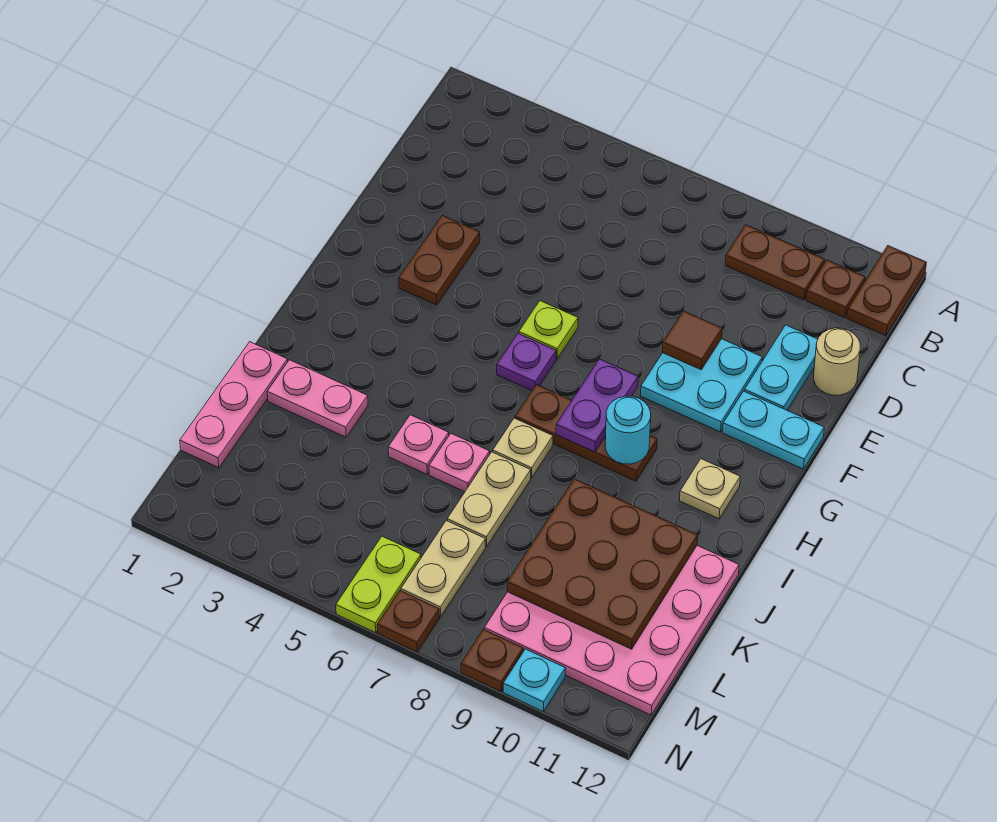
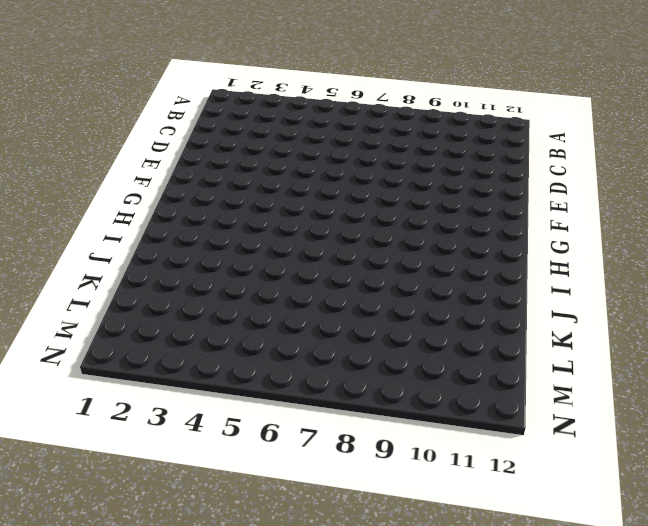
none -> brown plate A12:B12 level 1
none -> brown plate B9:B10 level 1
none -> brown plate B11 level 1

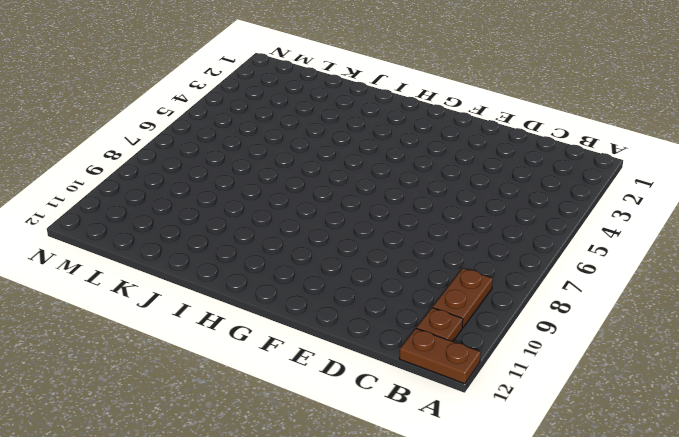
none -> cyan plate D11:E11 level 1
none -> tan round brick D12 level 1
none -> brown plate E3:F3 level 1

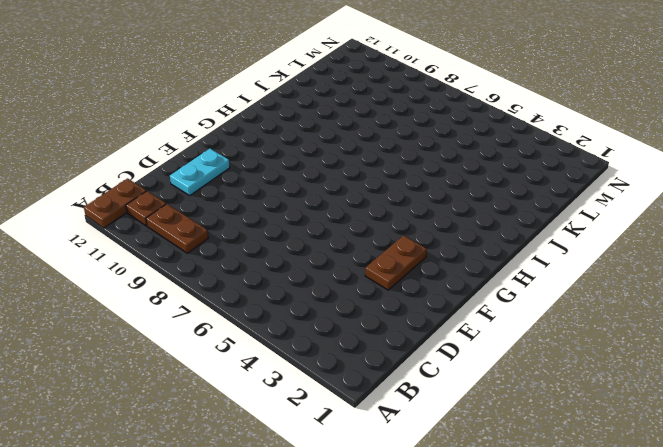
none -> tan round brick D12 level 1
none -> cyan plate E9:F10 level 1
none -> lime plate F6 level 1

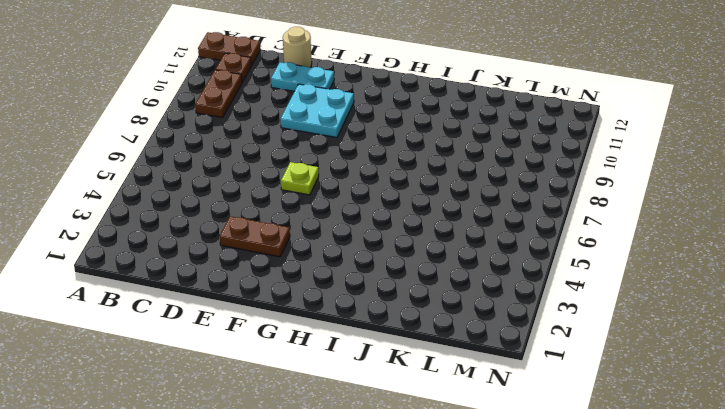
none -> cyan plate F11:F12 level 1
none -> purple plate G6 level 1
none -> brown plate H7:H9 level 1

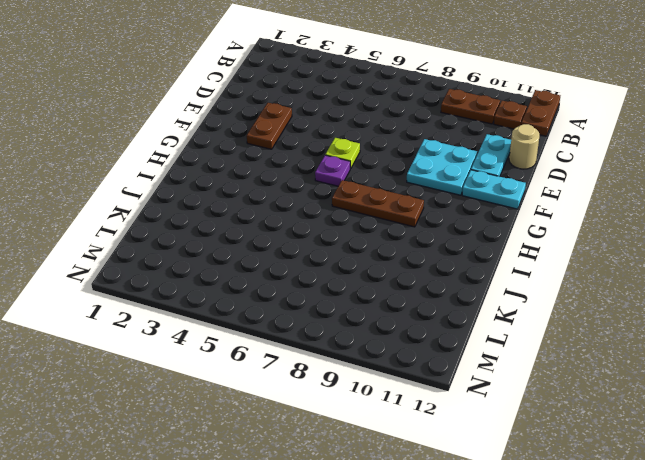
none -> tan plate H11 level 1
none -> tan plate I7 level 1
none -> pink plate J1:L1 level 1

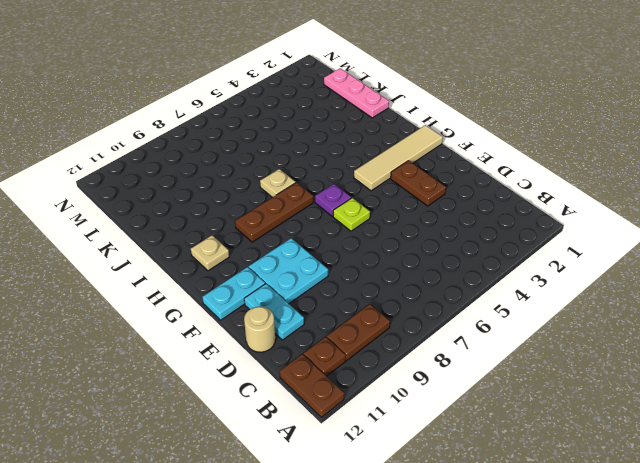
tan tile G1:G4 level 1 -> none
none -> pink plate J2:J3 level 1
none -> pink plate J5 level 1
none -> pink plate J6 level 1

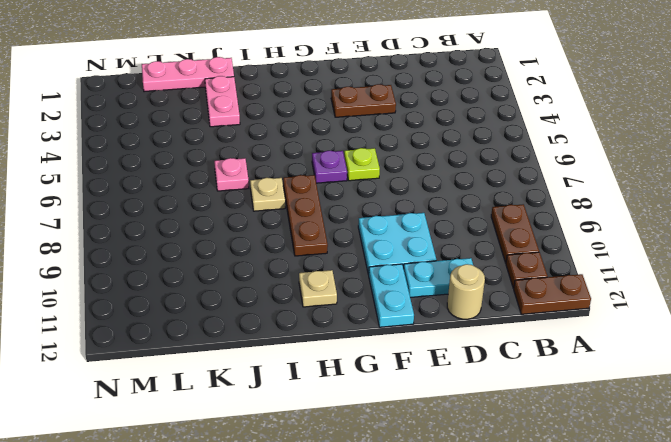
none -> pink plate J5 level 1
none -> tan plate J7:K7 level 1
none -> pink plate J9:M12 level 1

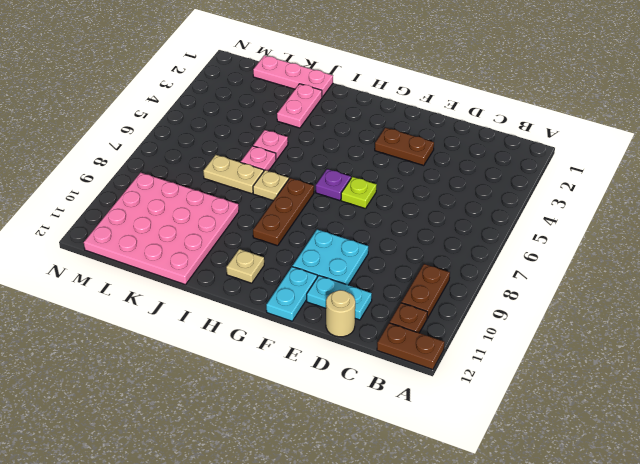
none -> tan plate L7:M7 level 1
none -> lime plate M6:N6 level 1
none -> brown plate N7 level 1

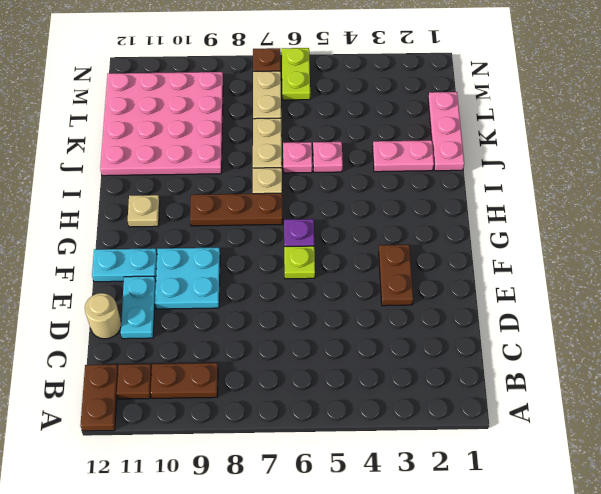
none -> brown plate N9 level 1
none -> cyan plate N10 level 1
none -> brown tile E9 level 2

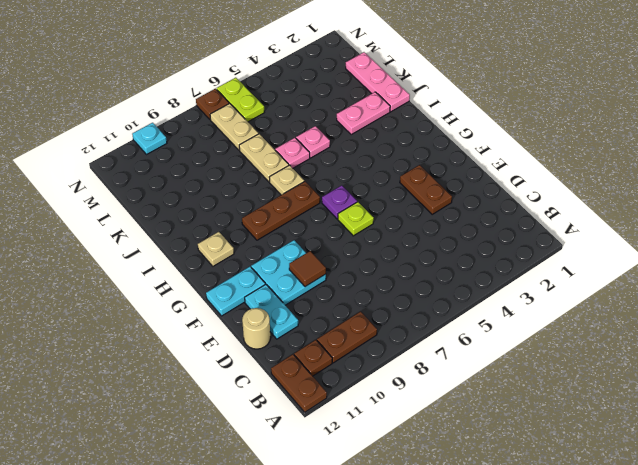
none -> pink plate J9:M12 level 1
none -> brown plate N9 level 1
none -> purple plate G8:H8 level 2

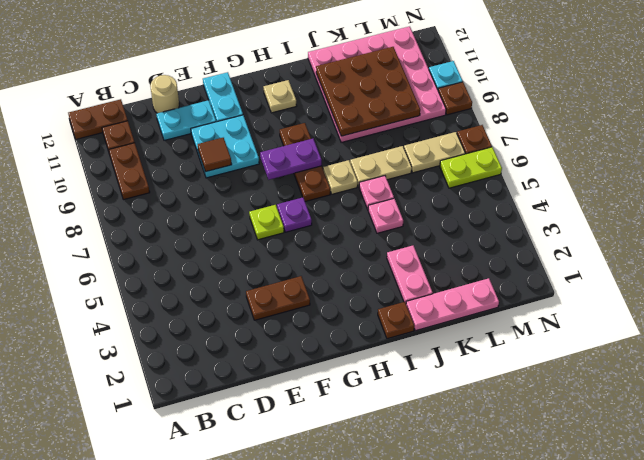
brown plate I1 level 1 -> none
none -> cyan round brick H9 level 2

